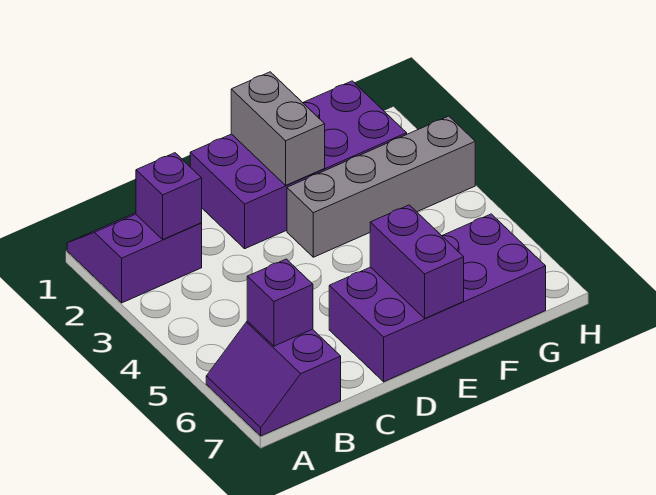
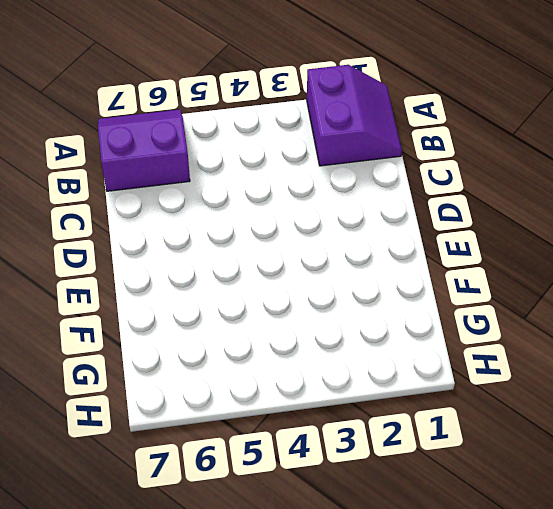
none -> purple brick D1:G2 level 1
none -> purple brick D6:G7 level 1

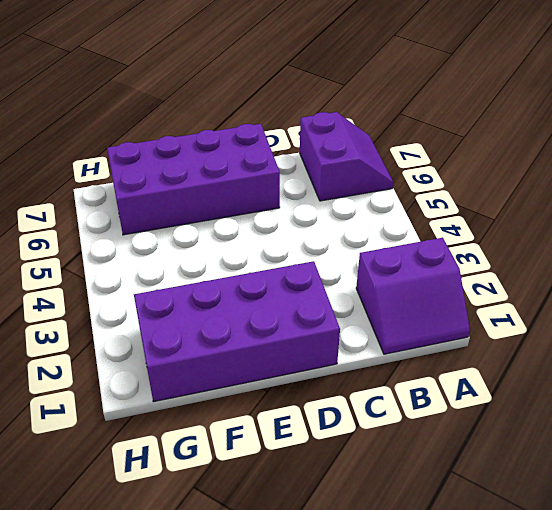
none -> grey brick E3:H3 level 1
none -> purple brick B2 level 2

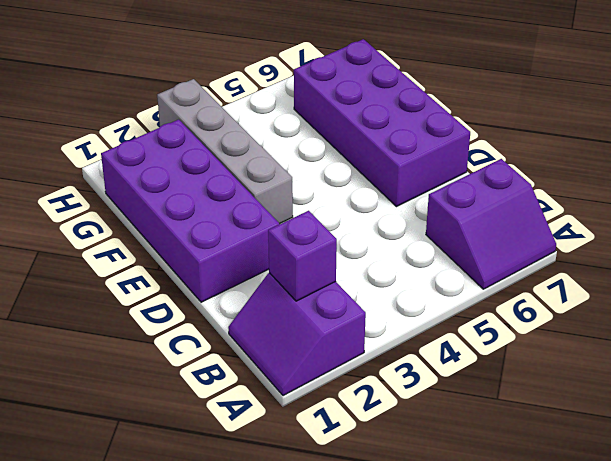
none -> purple brick B6 level 2
none -> grey brick E1:E2 level 2

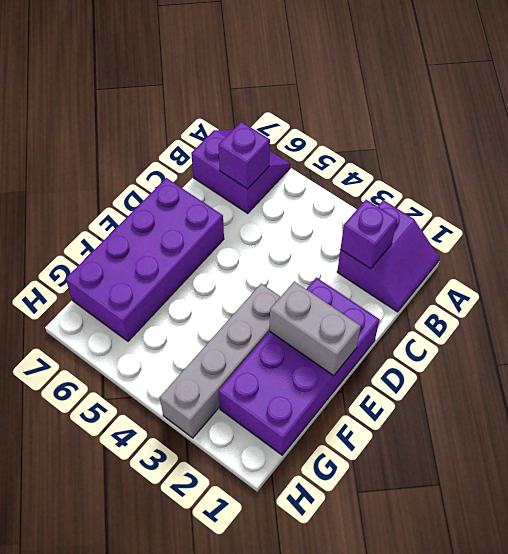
none -> purple brick E6:E7 level 2

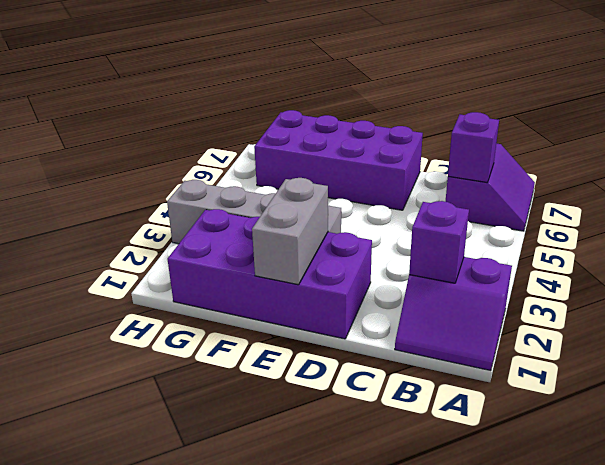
none -> purple brick E6:E7 level 2

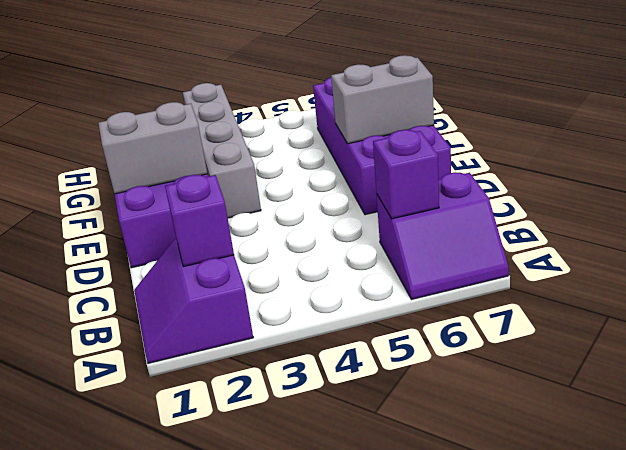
grey brick E6:E7 level 2 -> purple brick E6:E7 level 2

